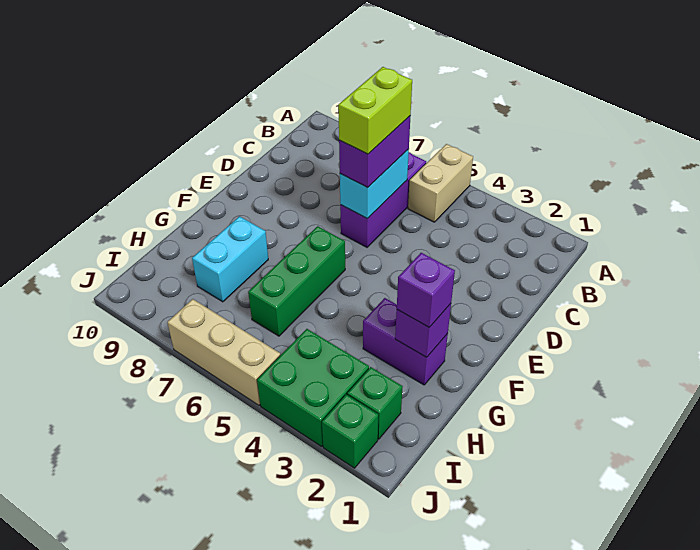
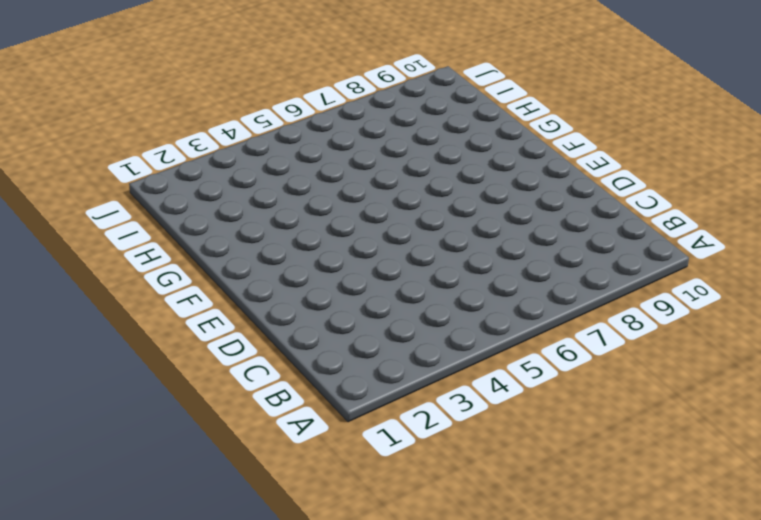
none -> tan brick A5:B5 level 1
none -> purple brick B6:D6 level 1
none -> green brick F6:H6 level 1

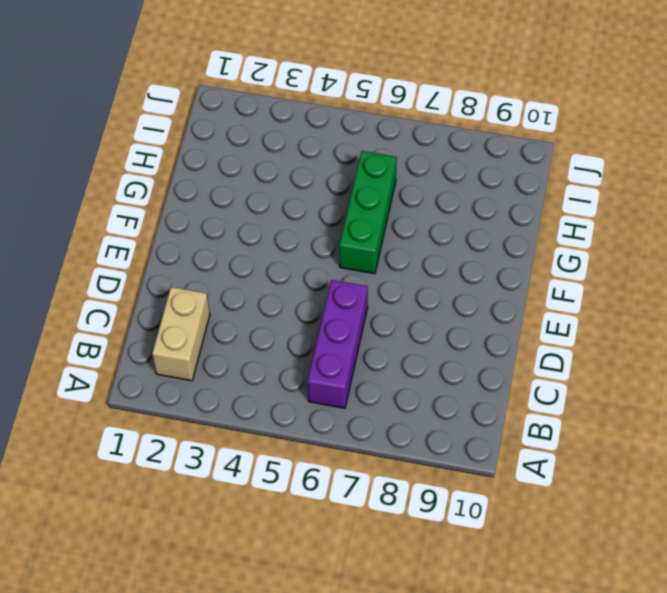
tan brick B2:C2 level 1 -> tan brick A5:B5 level 1
none -> purple brick G2:G3 level 1
none -> cyan brick G8:H8 level 1
none -> green brick I2 level 1

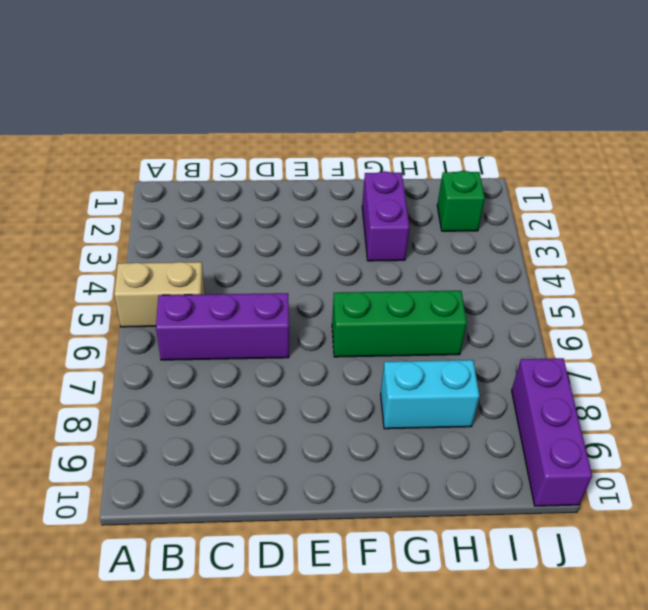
purple brick J8:J10 level 1 -> none
none -> green brick I3:J4 level 1
none -> green brick J2 level 1
none -> tan brick J5:J7 level 1

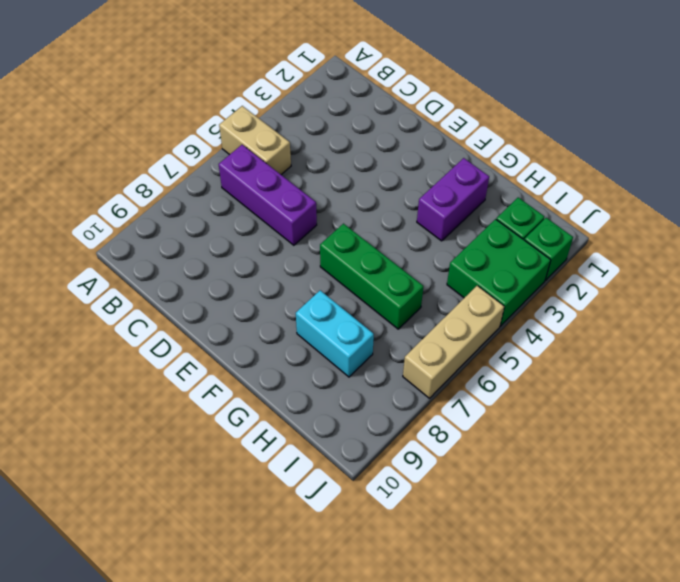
none -> cyan brick C6:D6 level 2
none -> purple brick G2 level 2
none -> purple brick C6:D6 level 3

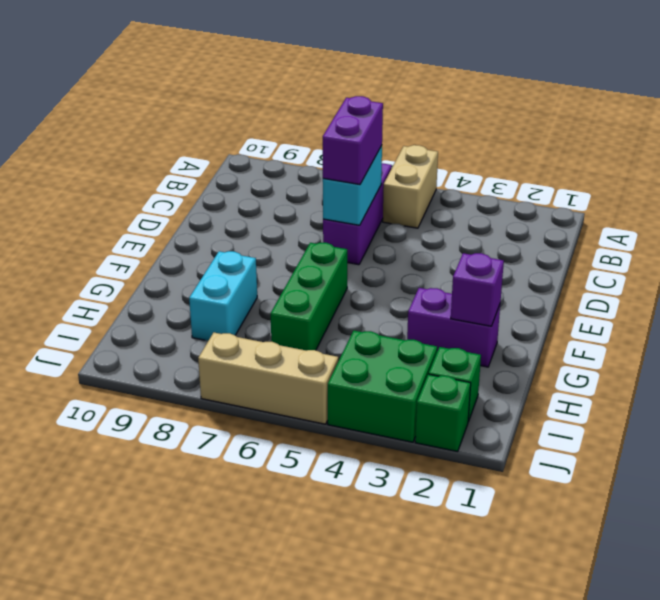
none -> purple brick G2 level 3
none -> lime brick C6:D6 level 4

